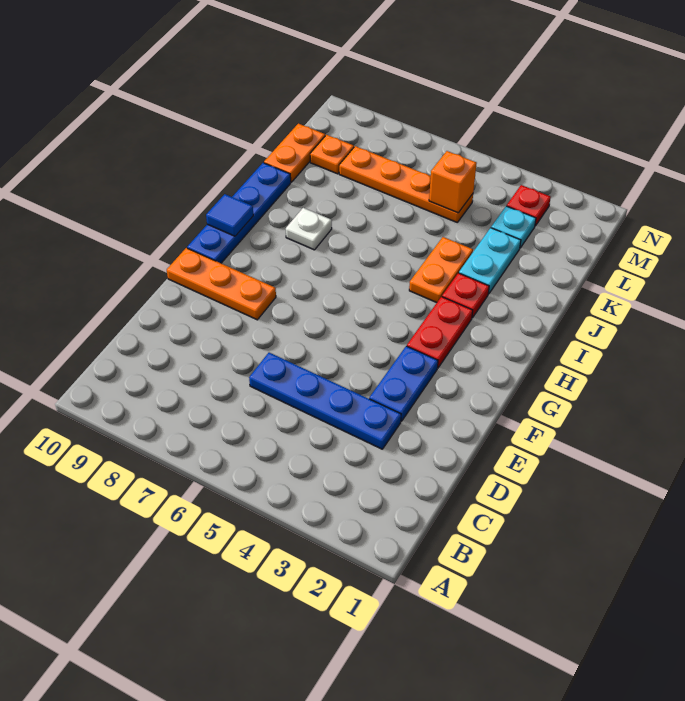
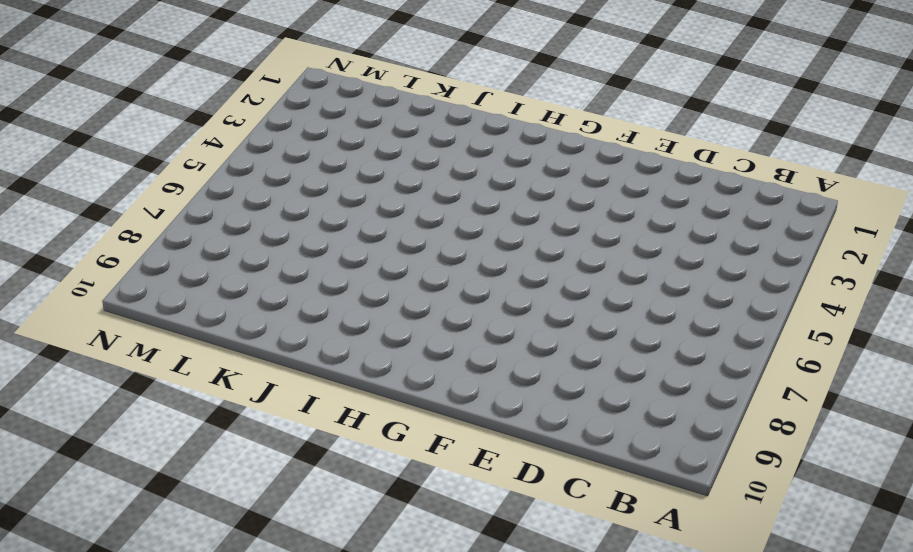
none -> blue plate D3:D6 level 1
none -> blue plate E3:F3 level 1
none -> orange plate F8:F10 level 1

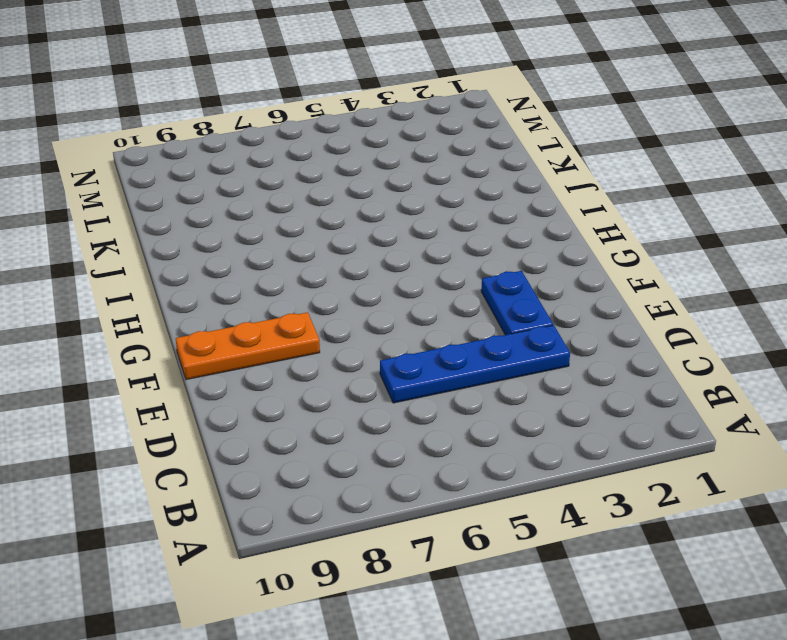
none -> red plate G3:H3 level 1
none -> blue plate G10:J10 level 1
none -> red plate I3 level 1

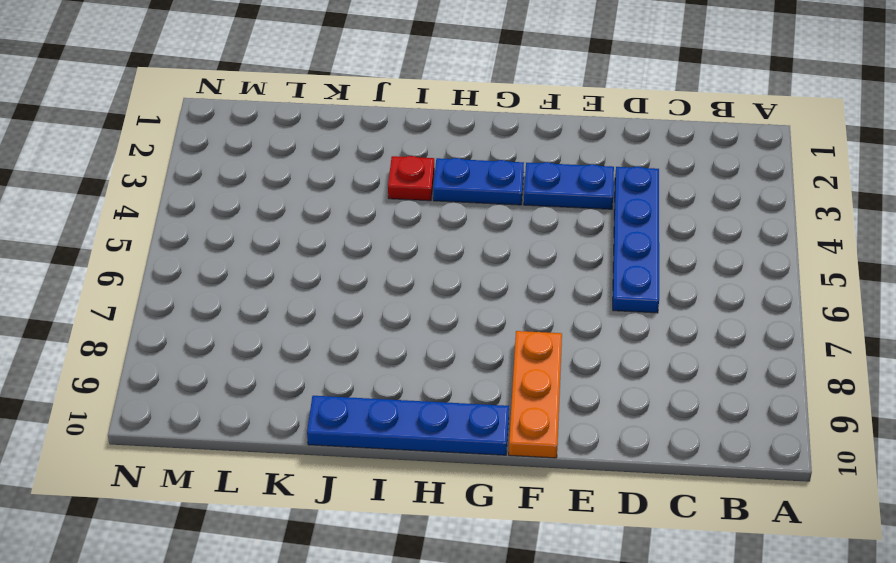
blue plate G3:H3 level 1 -> red plate G3:H3 level 1
none -> orange plate I4:J4 level 1
none -> white plate I8 level 1
none -> cyan plate J3:K3 level 1

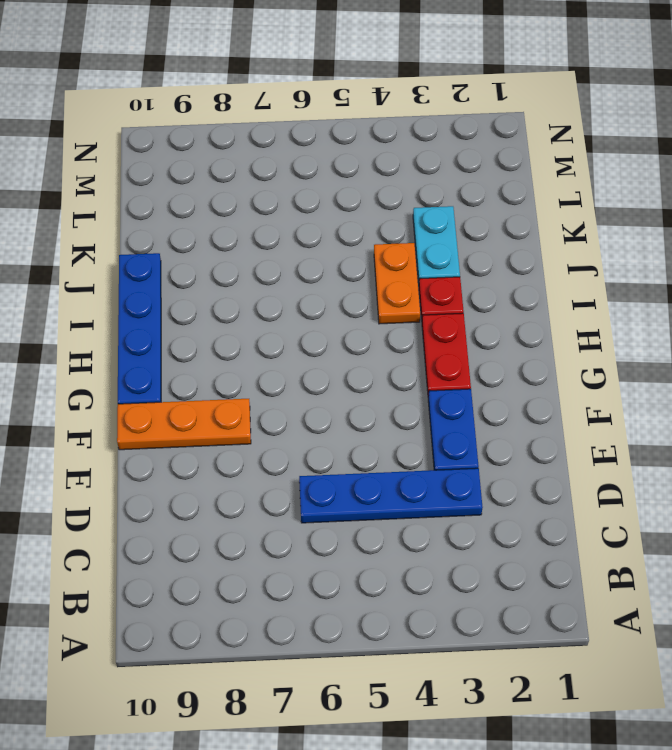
none -> white plate I8 level 1
none -> orange plate K10:L10 level 1
none -> cyan plate L3 level 1

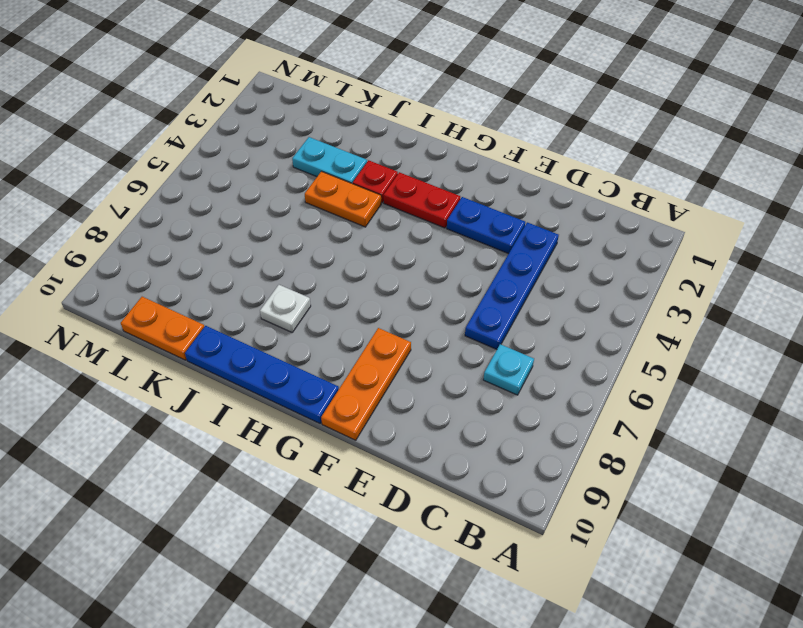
cyan plate C7 level 1 -> cyan plate L3 level 1
none -> orange plate L5:L8 level 1
none -> orange plate L9 level 1
none -> red plate M3 level 1

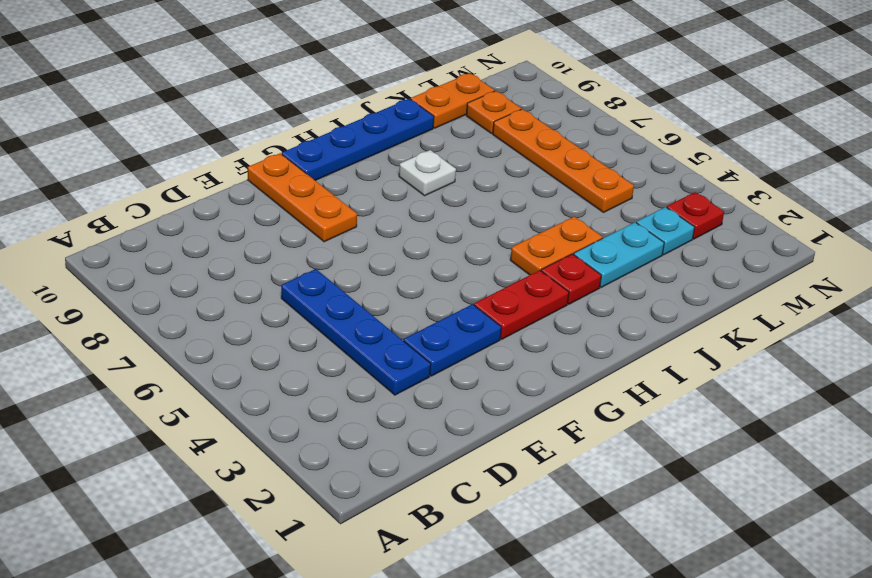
none -> blue tile H10 level 2
none -> orange brick L5 level 2

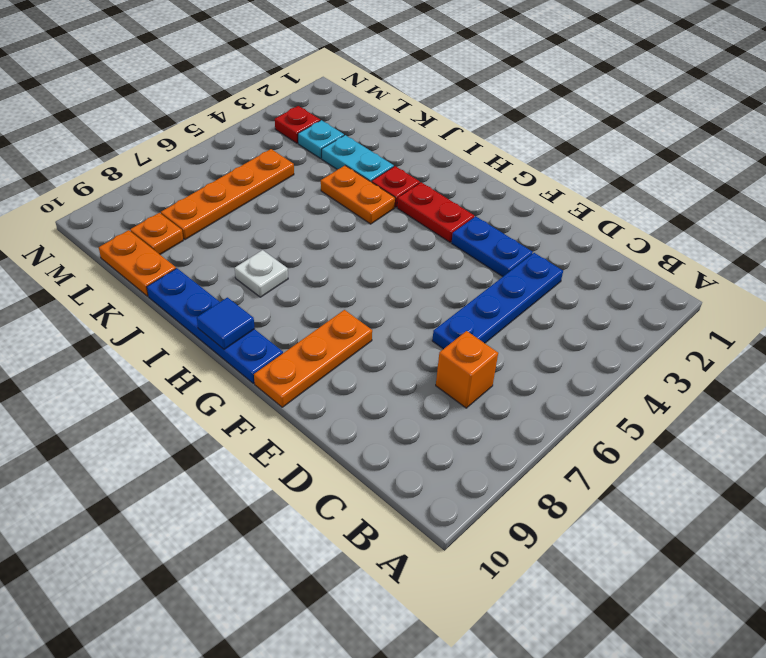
orange brick C7 level 1 -> orange brick L5 level 2

